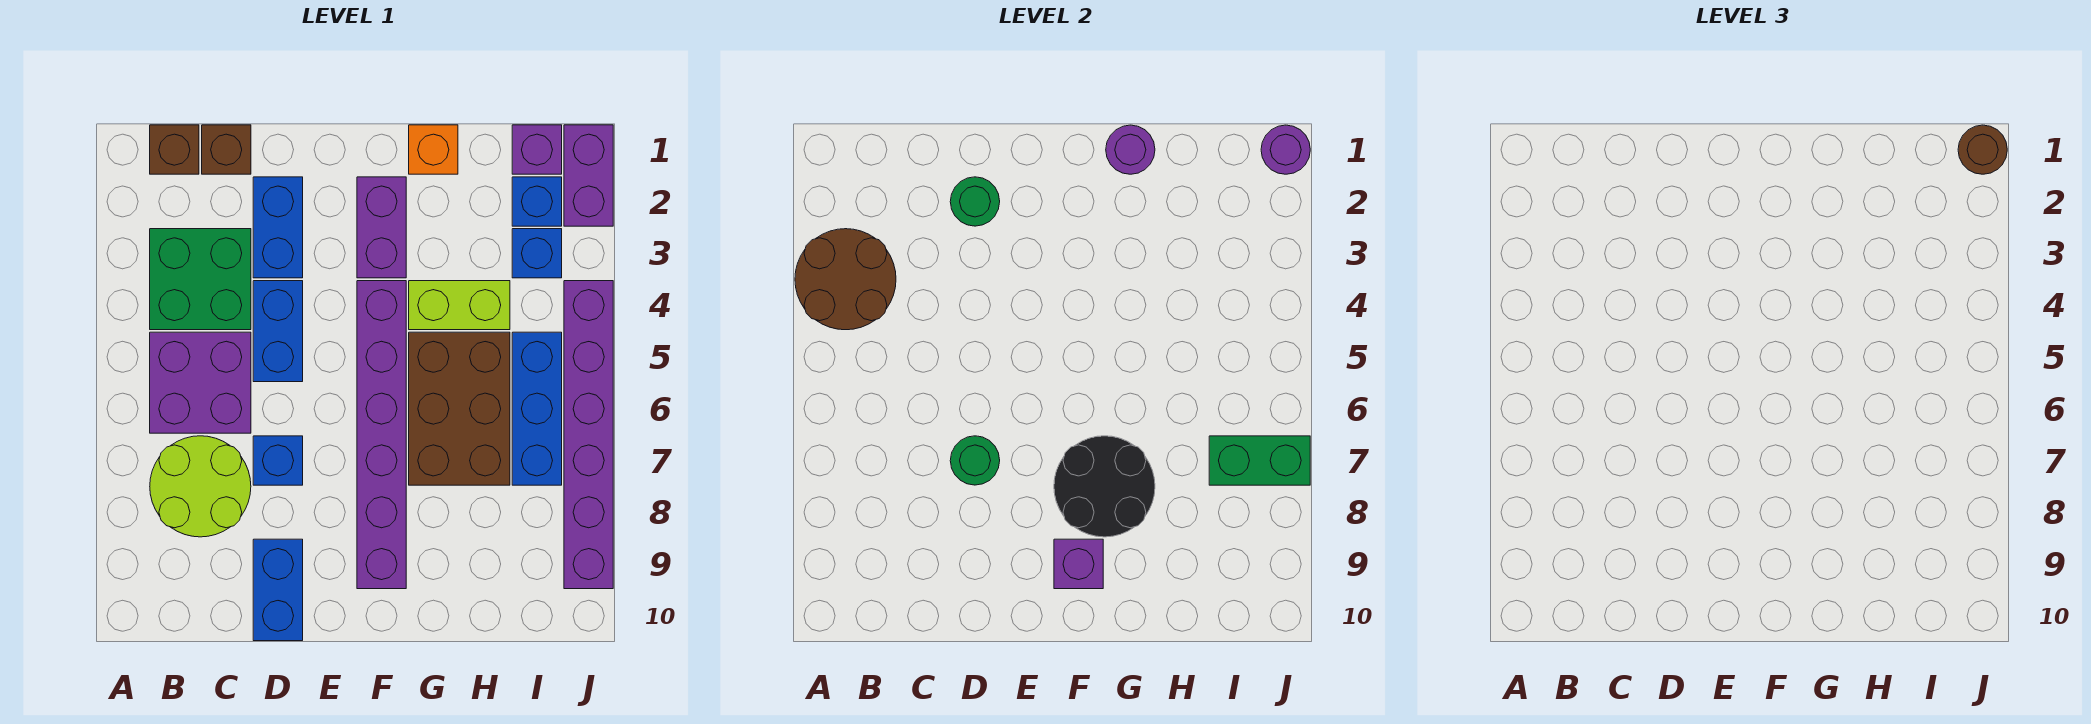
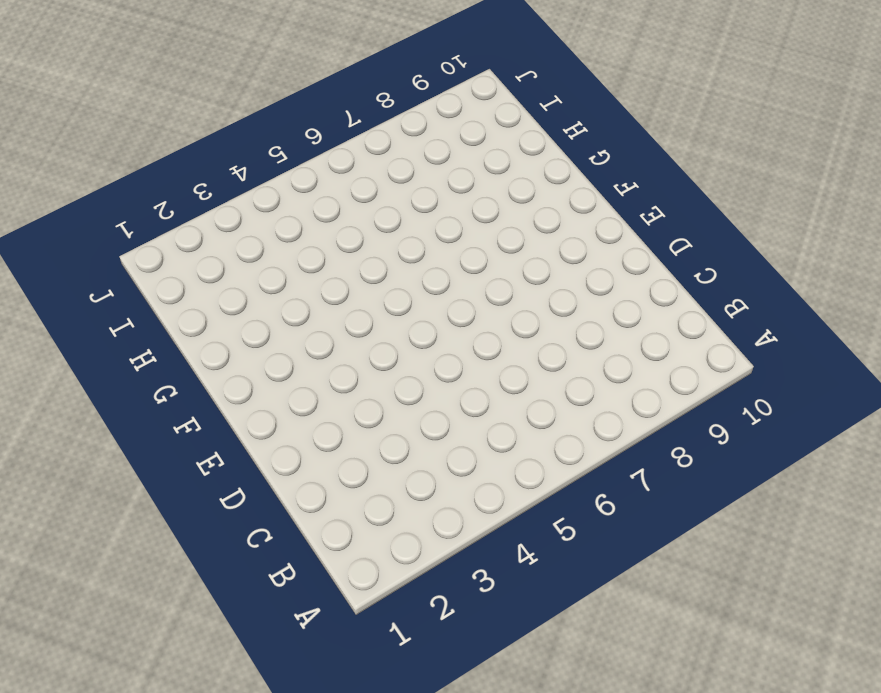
none -> brown brick B1 level 1
none -> green brick B3:C4 level 1
none -> purple brick B5:C6 level 1

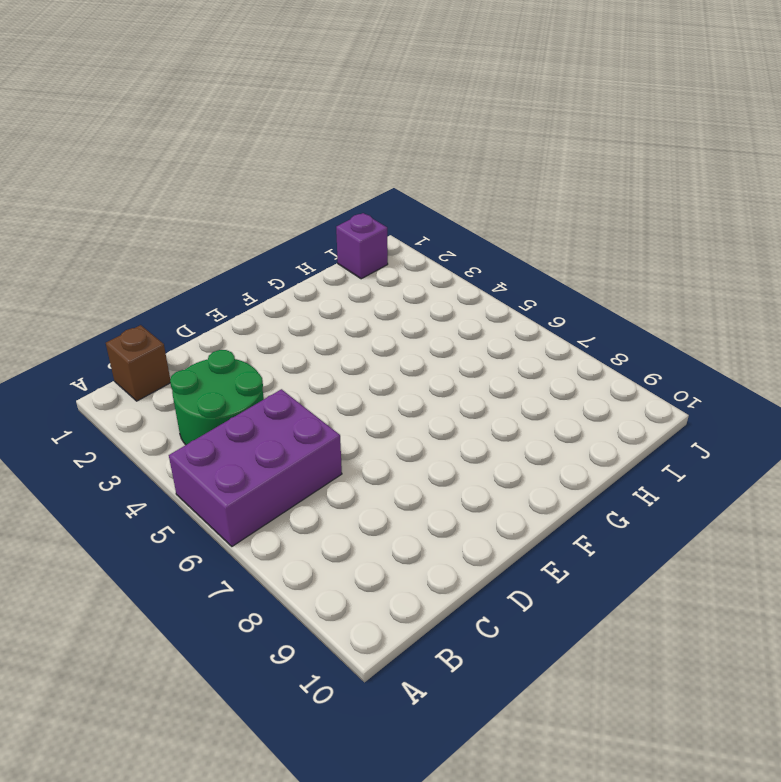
purple brick A5:C6 level 1 -> purple brick B5:C6 level 1
green round brick B3:C4 level 1 -> green brick B3:C4 level 1
none -> lime round brick B7:C8 level 1
none -> brown brick C1 level 1
none -> blue brick D2:D3 level 1

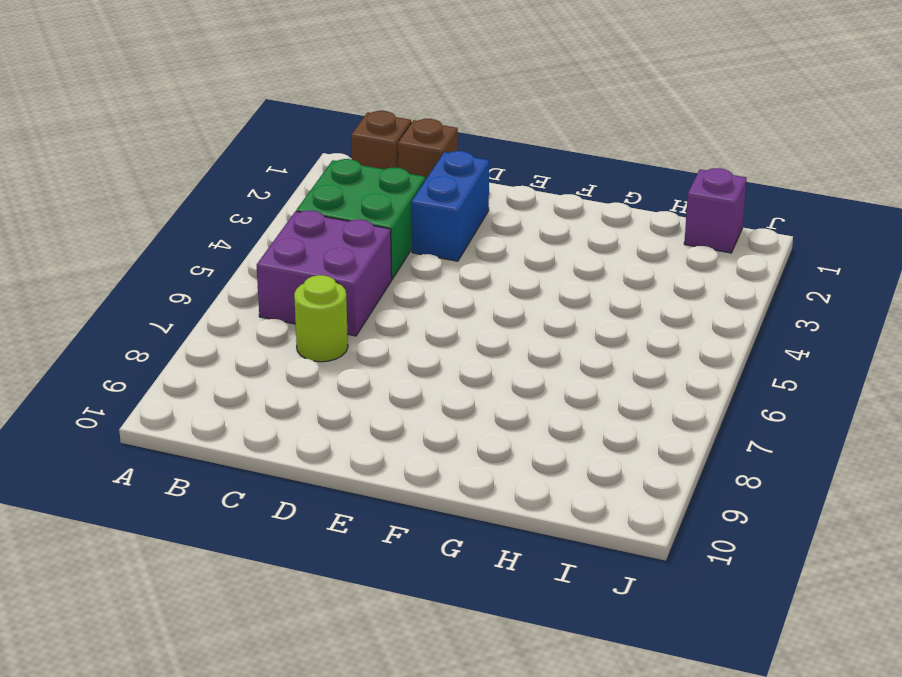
lime round brick C7 level 1 -> lime round brick B7:C8 level 1
none -> blue brick D4:D5 level 1
none -> blue brick D7 level 1
none -> blue brick D9:D10 level 1

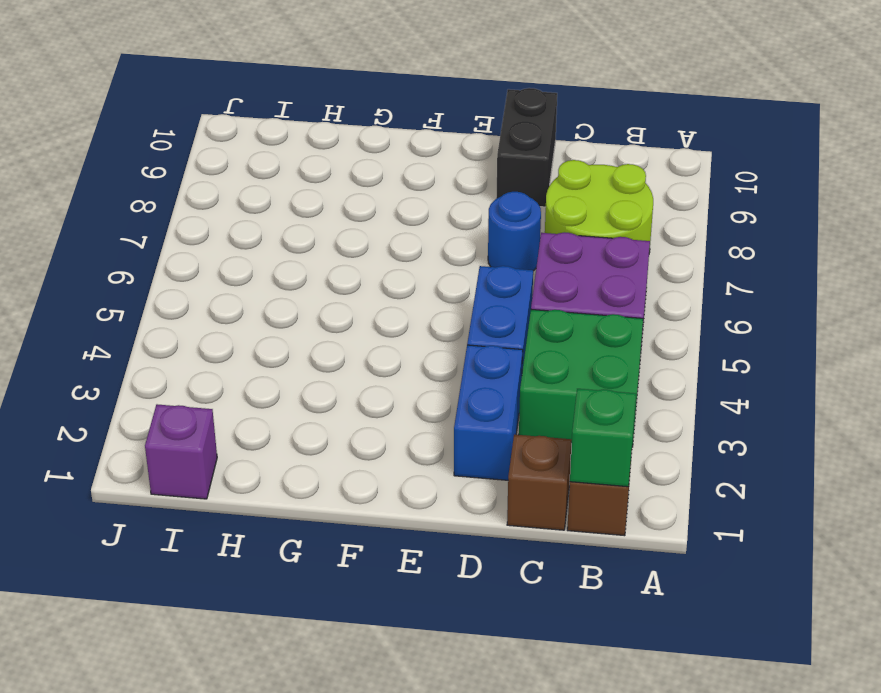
green brick B1 level 2 -> none
blue round brick D7 level 1 -> blue brick D7 level 1
black brick D9:D10 level 1 -> blue brick D9:D10 level 1
none -> purple brick F2:F3 level 1
none -> purple brick F4:F9 level 1
none -> orange brick G1 level 1

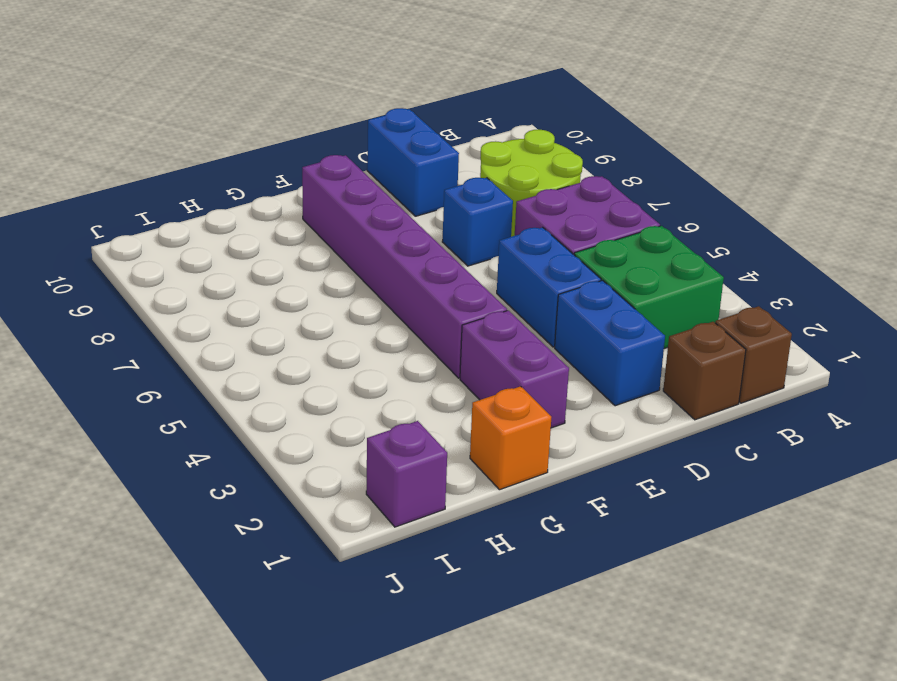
none -> lime brick G4:H4 level 1
none -> brown brick G5:H7 level 1
none -> blue brick I2 level 1

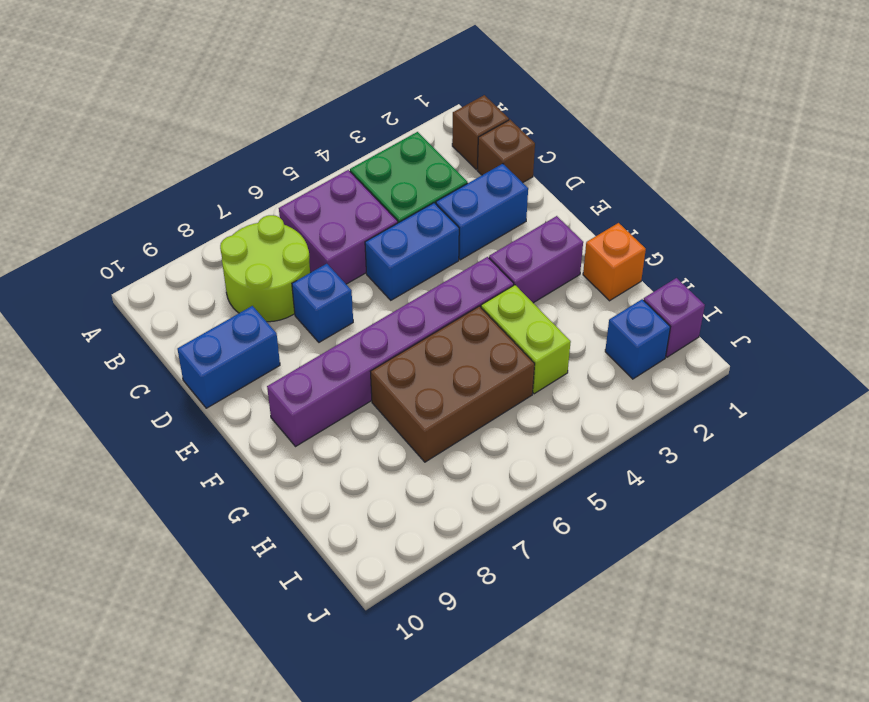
none -> blue brick I3 level 1
none -> blue brick I5:I7 level 1
none -> purple brick J1:J2 level 1

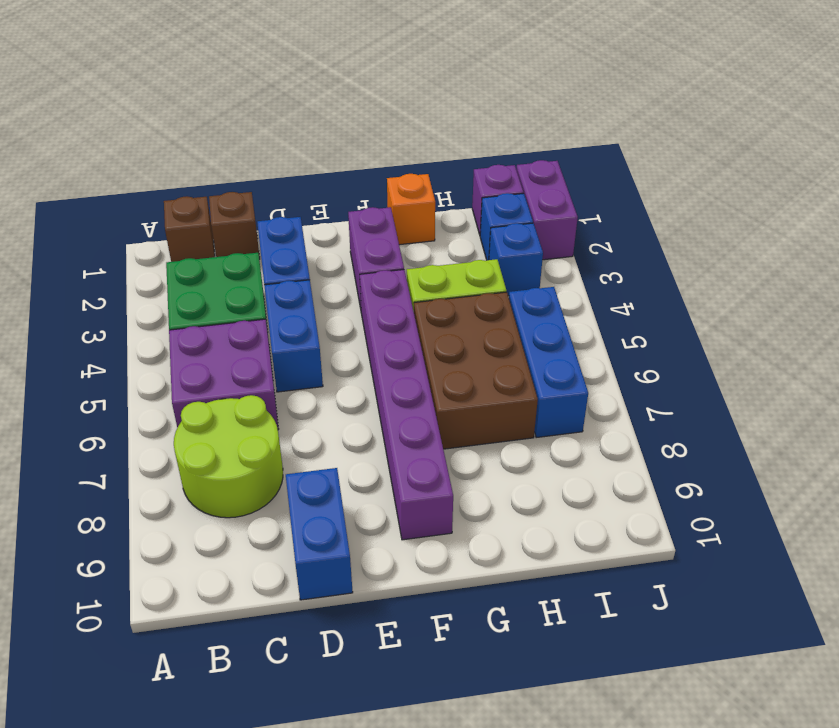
none -> blue brick D7 level 1
none -> purple brick J4:J9 level 1
none -> brown round brick A3:B4 level 2

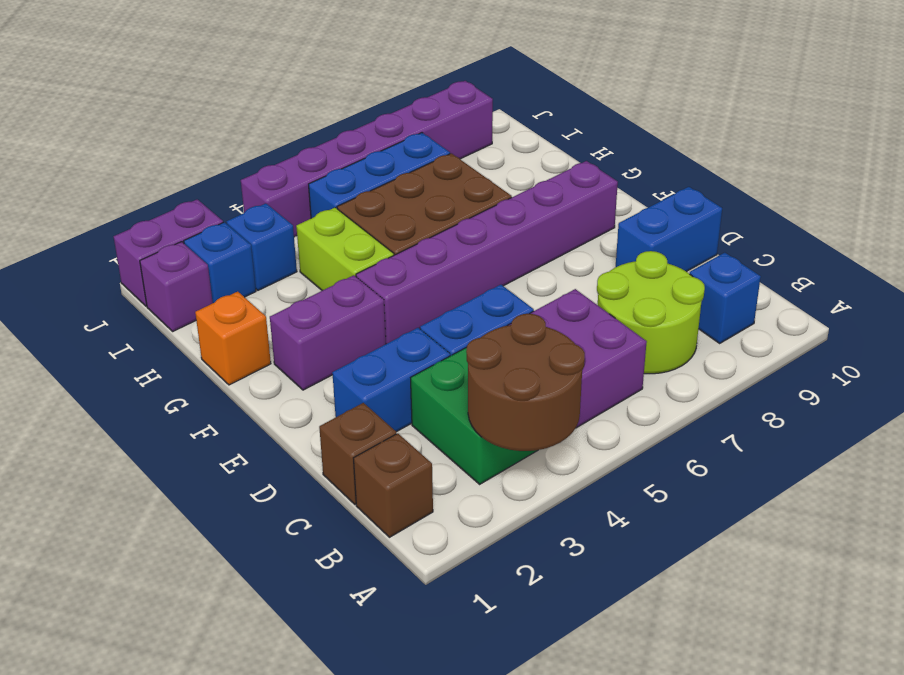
blue brick B9 level 1 -> blue brick D7 level 1
none -> green round brick D2 level 2
none -> green round brick D7 level 2
none -> black round brick F7:G8 level 2

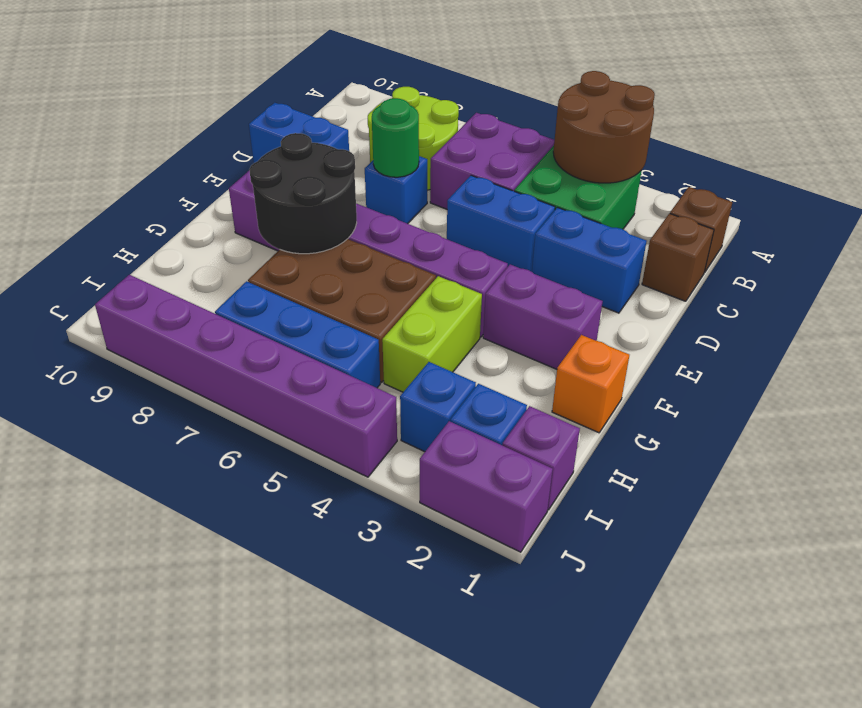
none -> green round brick D2 level 2
none -> purple brick F9 level 2
none -> purple round brick G1 level 2

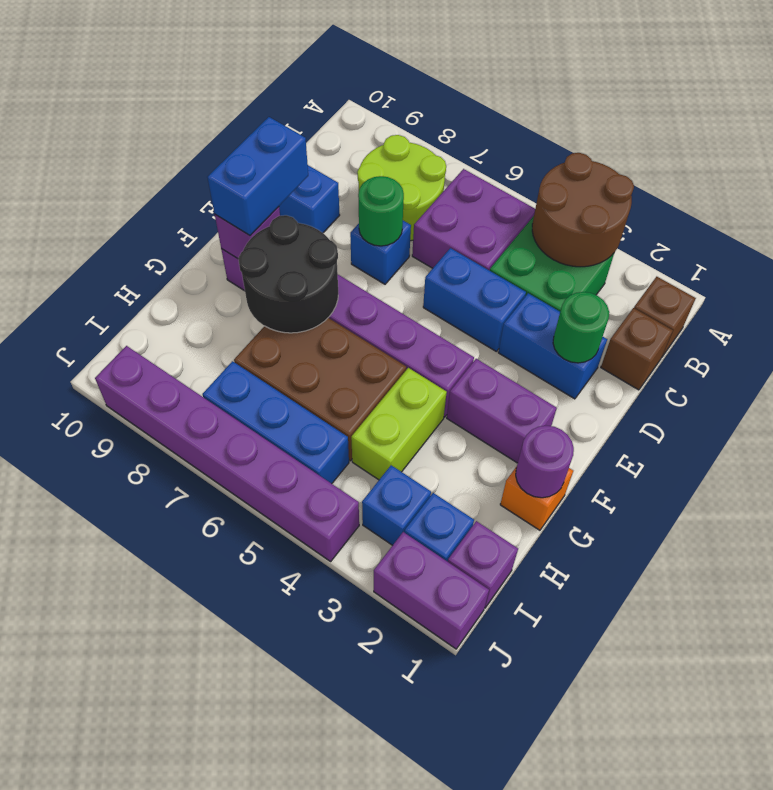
blue brick E9:F9 level 3 -> none
none -> green brick I7:J7 level 2
none -> purple round brick J1 level 2
none -> brown round brick J1 level 3

